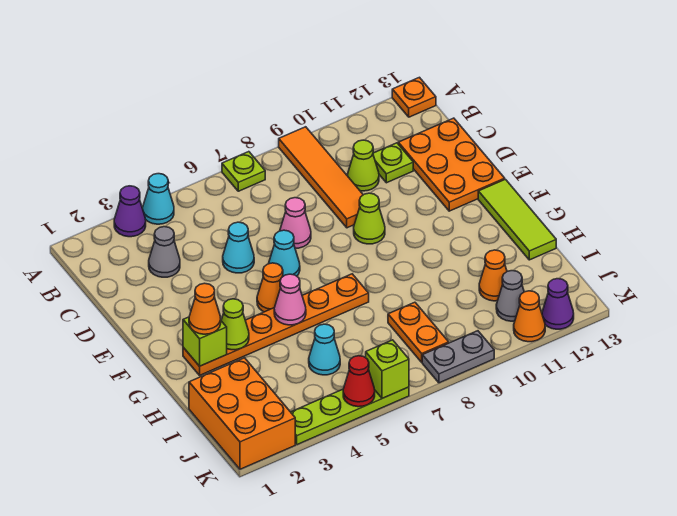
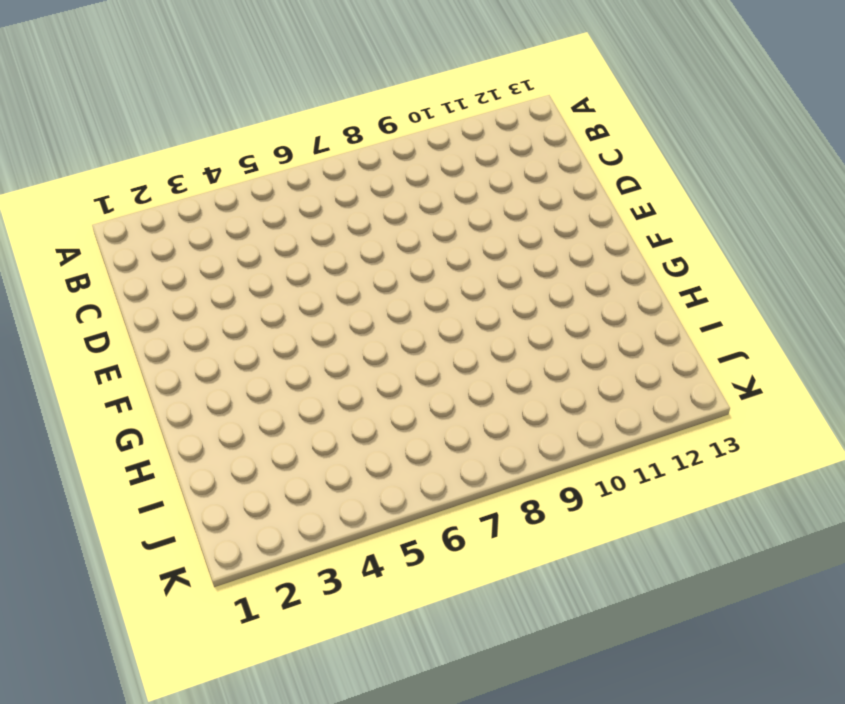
none -> purple cone A3 level 1
none -> cyan cone A4 level 1
none -> lime plate A7 level 1
none -> orange tile A9:D9 level 1

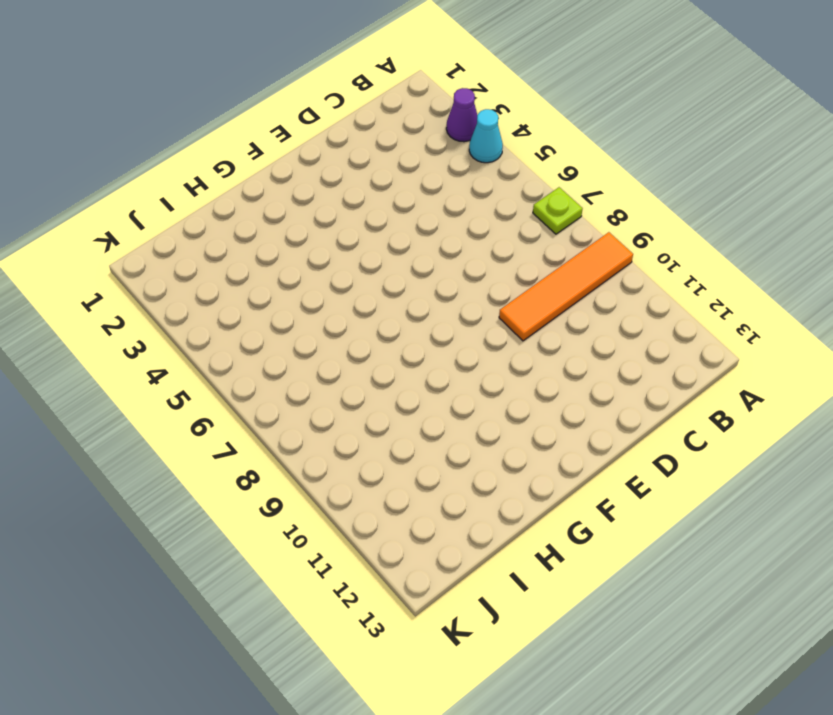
none -> orange plate A13 level 1
none -> grey cone C3 level 1
none -> lime cone C10 level 1
none -> lime plate C11 level 1

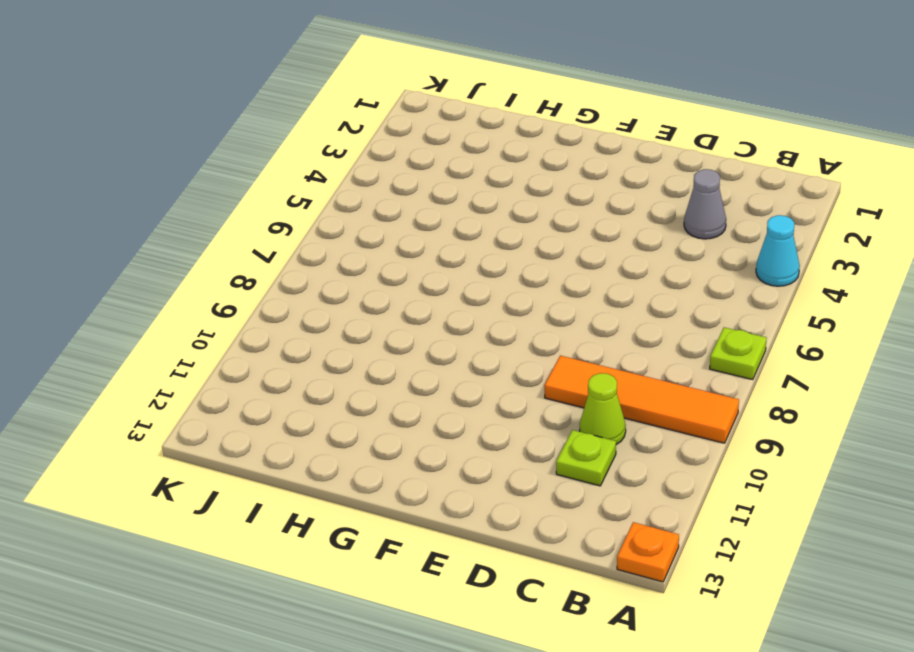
none -> purple cone A3 level 1
none -> orange plate C12:E13 level 1
none -> cyan cone D5 level 1
none -> pink cone D7 level 1

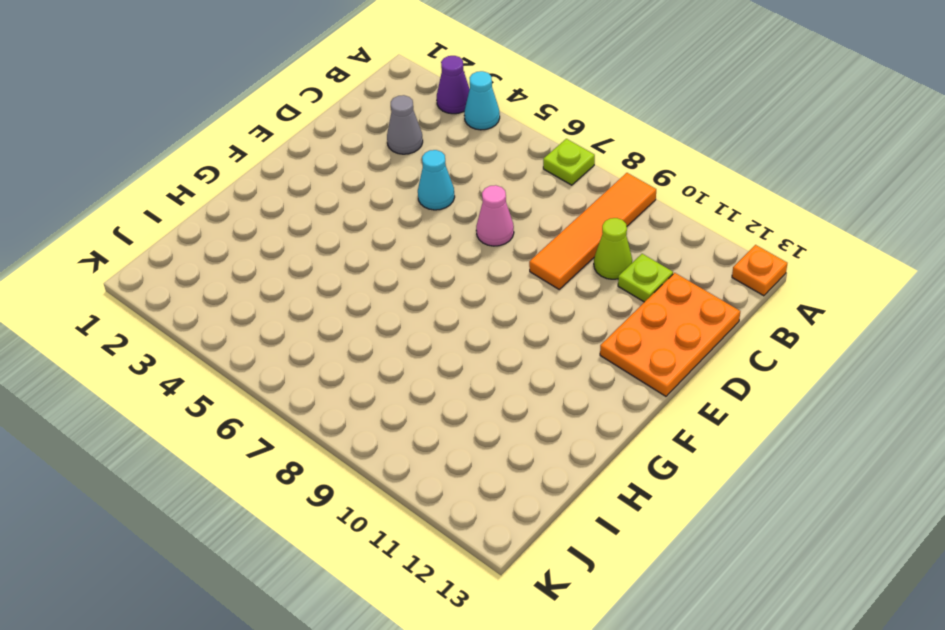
none -> cyan cone E6 level 1
none -> lime cone E9 level 1
none -> orange cone F5 level 1
none -> lime tile F13:H13 level 1

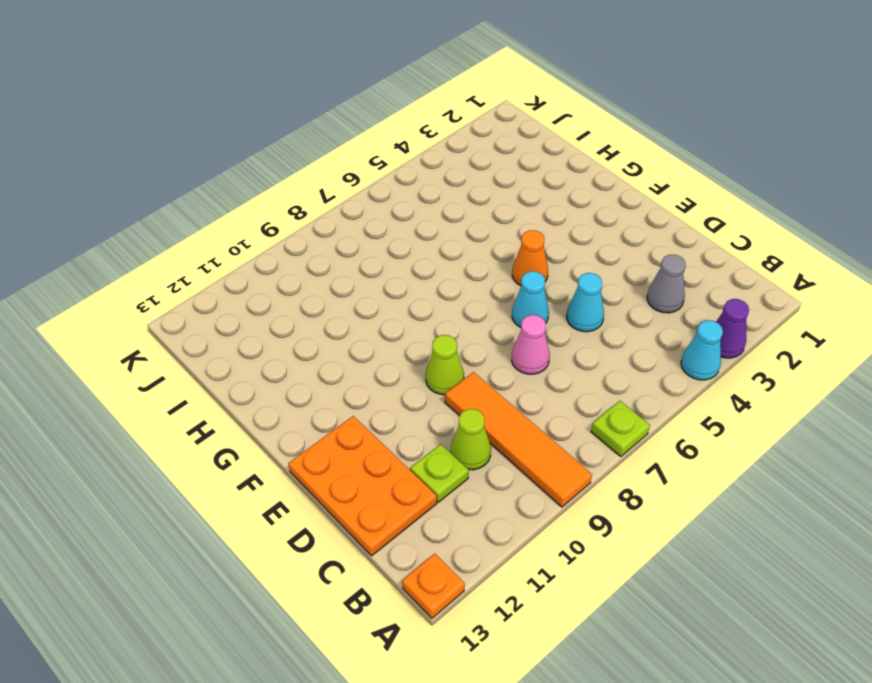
none -> lime tile F13:H13 level 1
none -> orange plate G2:G7 level 1
none -> orange brick I1:K2 level 1
none -> cyan cone I5 level 1

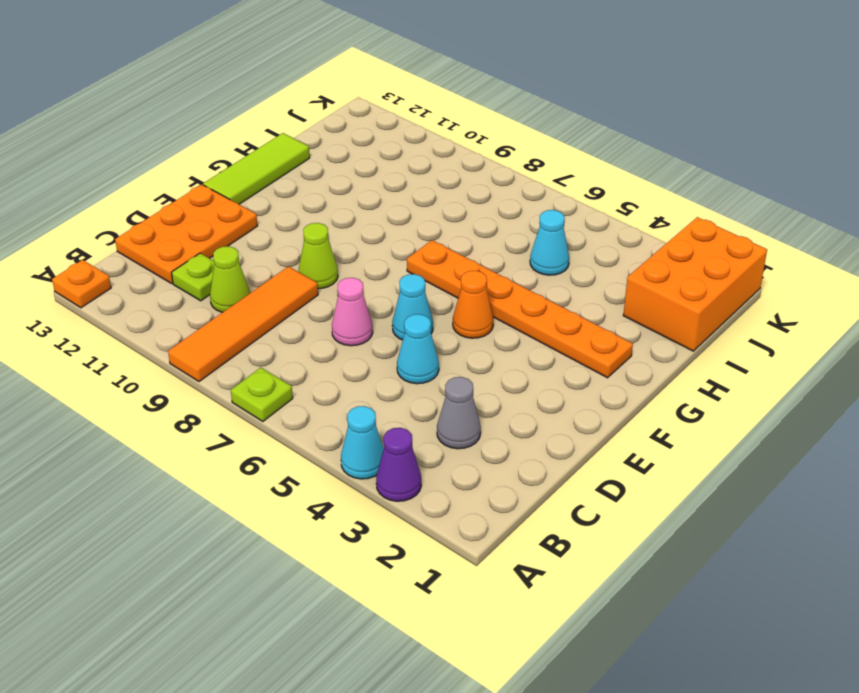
none -> orange plate I8:J8 level 1
none -> orange cone I11 level 1
none -> grey cone J11 level 1
none -> lime plate K3:K6 level 1

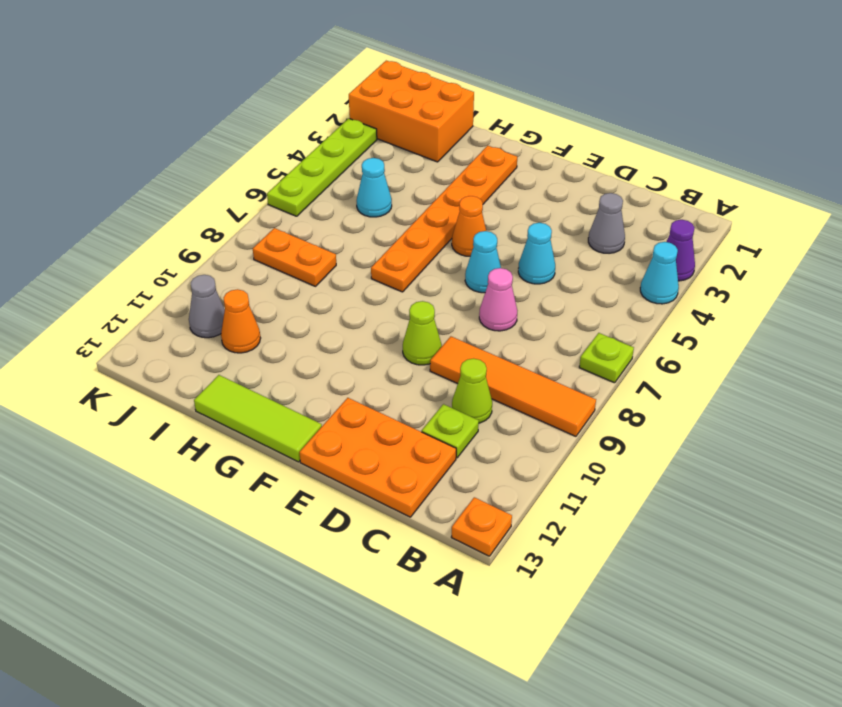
none -> grey plate K8:K9 level 1
none -> orange cone K11 level 1
none -> purple cone K12 level 1
none -> lime brick G2 level 2

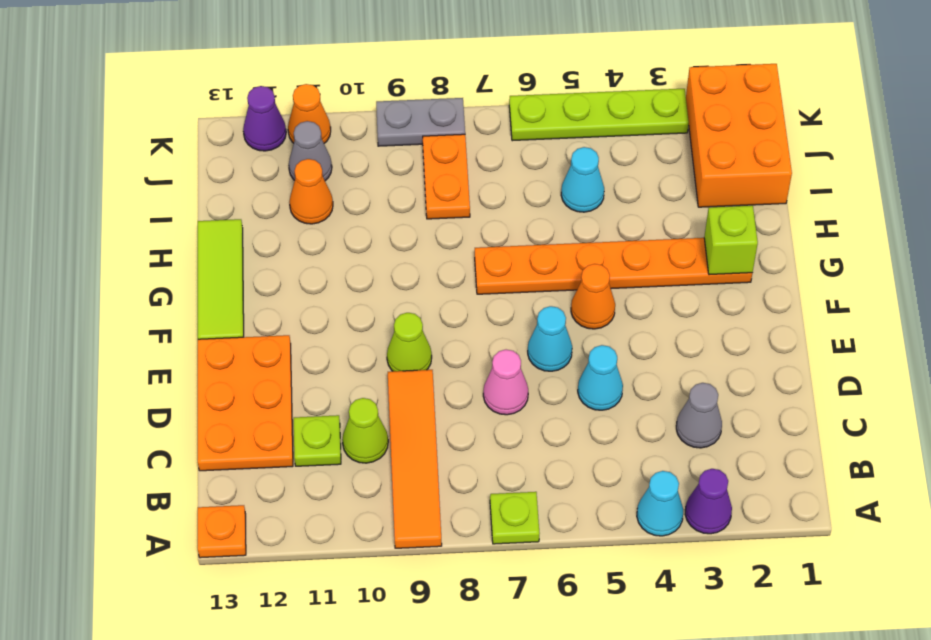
none -> lime cone G3 level 2
none -> pink cone G5 level 2
none -> red cone K5 level 2
none -> lime brick K6 level 2

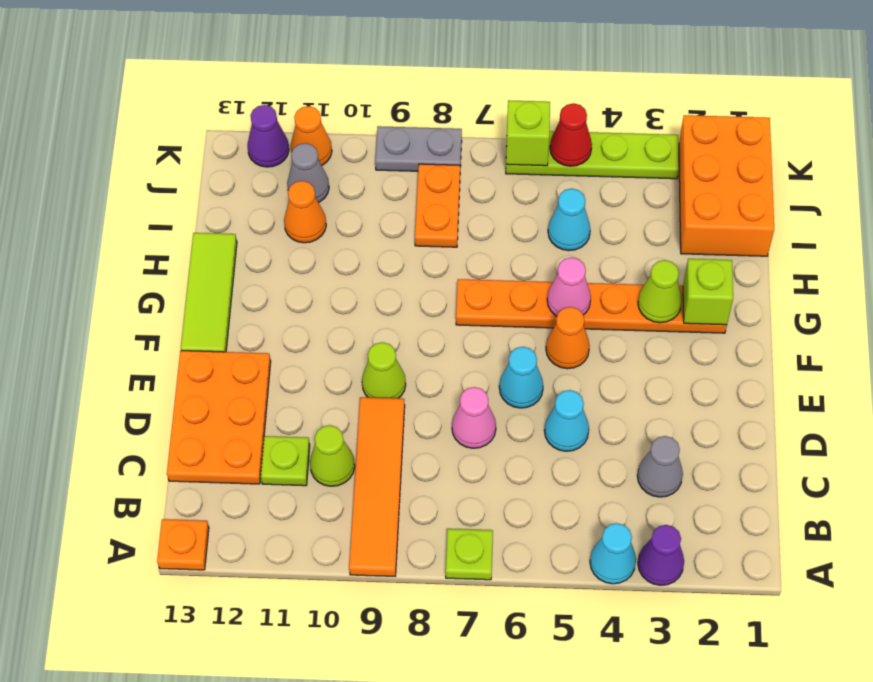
none -> orange cone G2 level 3

